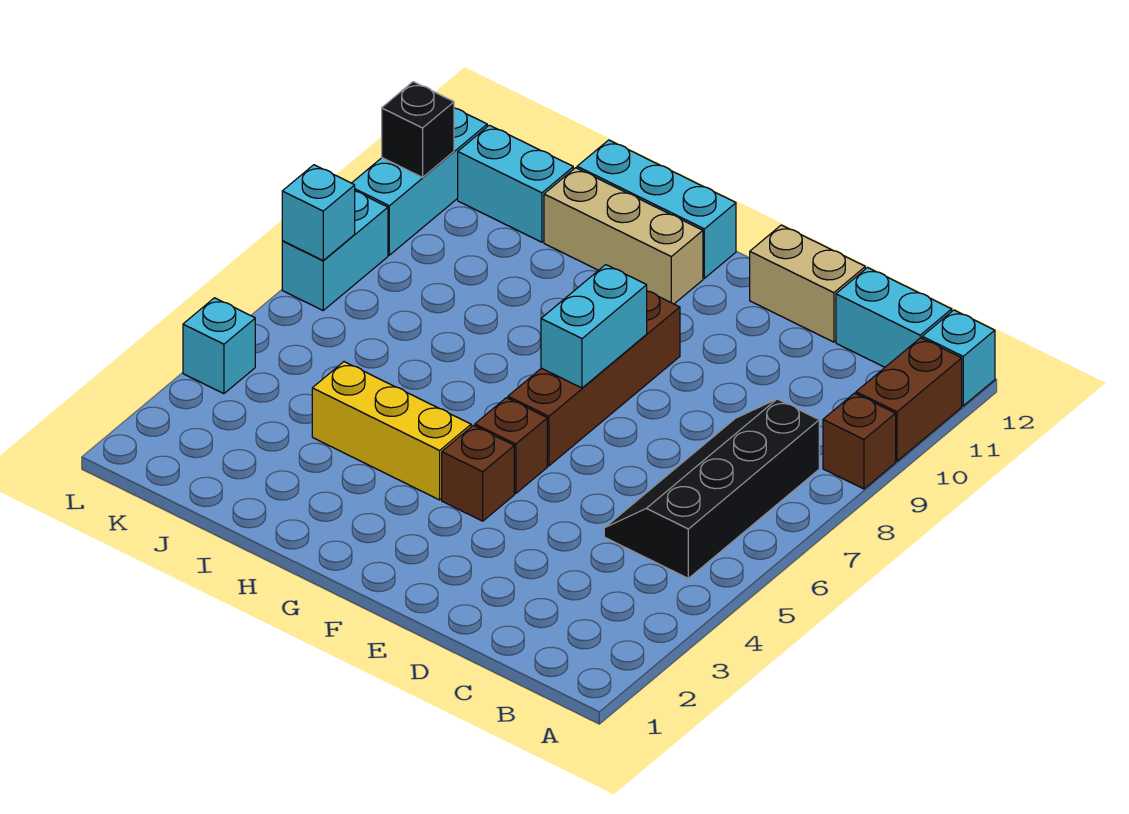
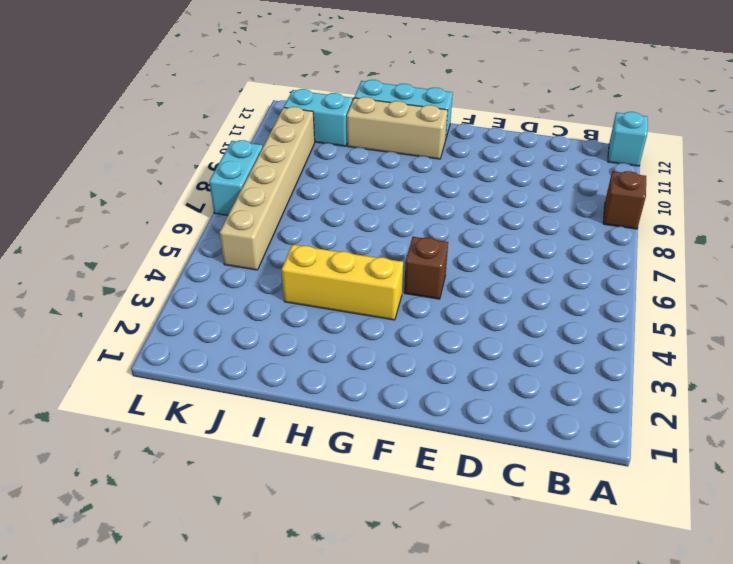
tan brick K5:K10 level 1 -> none
none -> brown brick A10:A11 level 1
none -> black slope B5:C8 level 1 top B
none -> cyan brick B12:C12 level 1

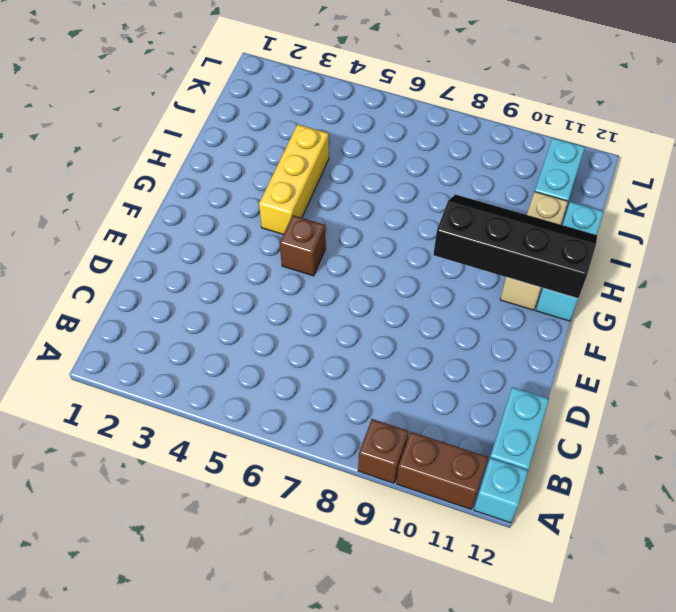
black slope G9:H12 level 2 top G -> black slope B5:C8 level 1 top B
none -> tan brick D12:E12 level 1
none -> brown brick F4 level 1
none -> brown brick F6:F9 level 1

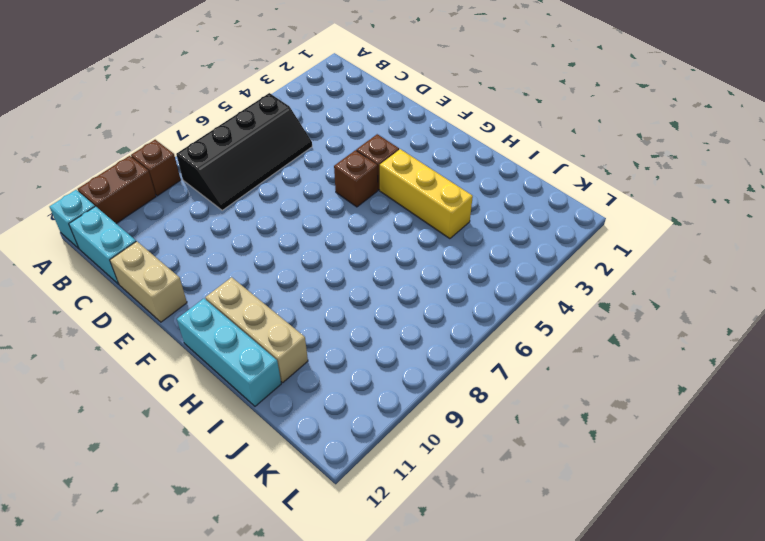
none -> brown brick F6:F9 level 1
none -> cyan brick J11:K11 level 1
none -> cyan brick L4 level 1

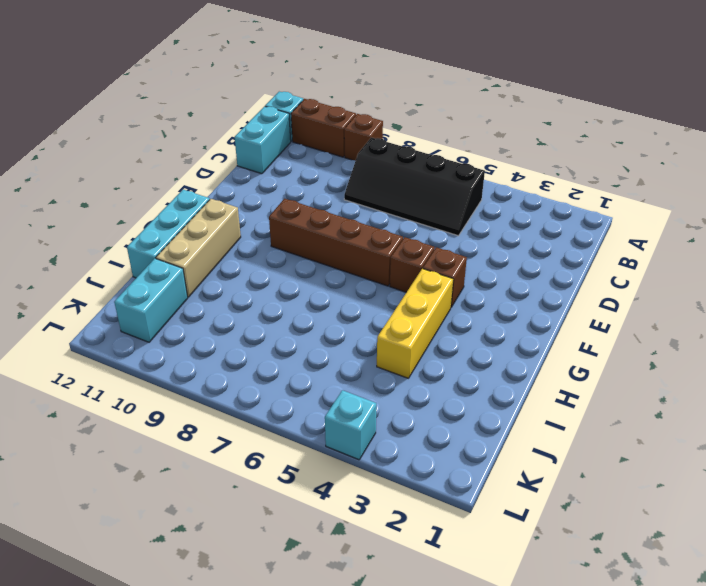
none -> tan brick D12:E12 level 1
none -> cyan brick L7:L8 level 1
none -> cyan brick L9:L11 level 1

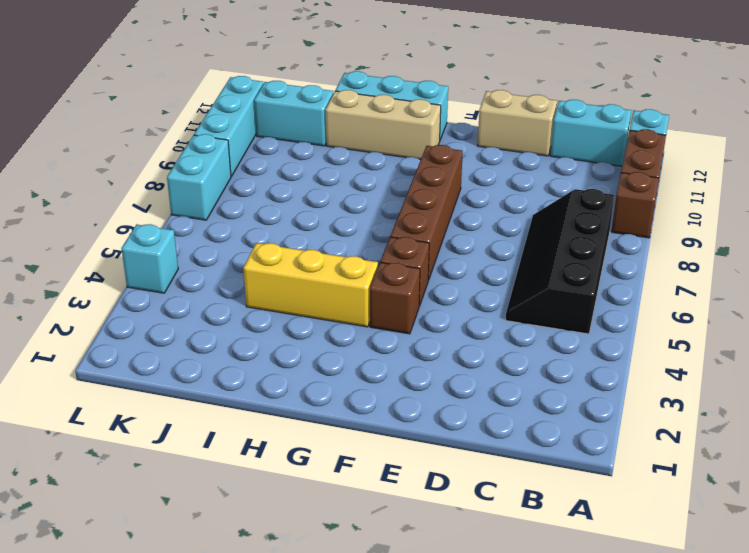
none -> cyan brick F7:F8 level 2
none -> cyan brick L7 level 2
none -> black brick L10 level 2

